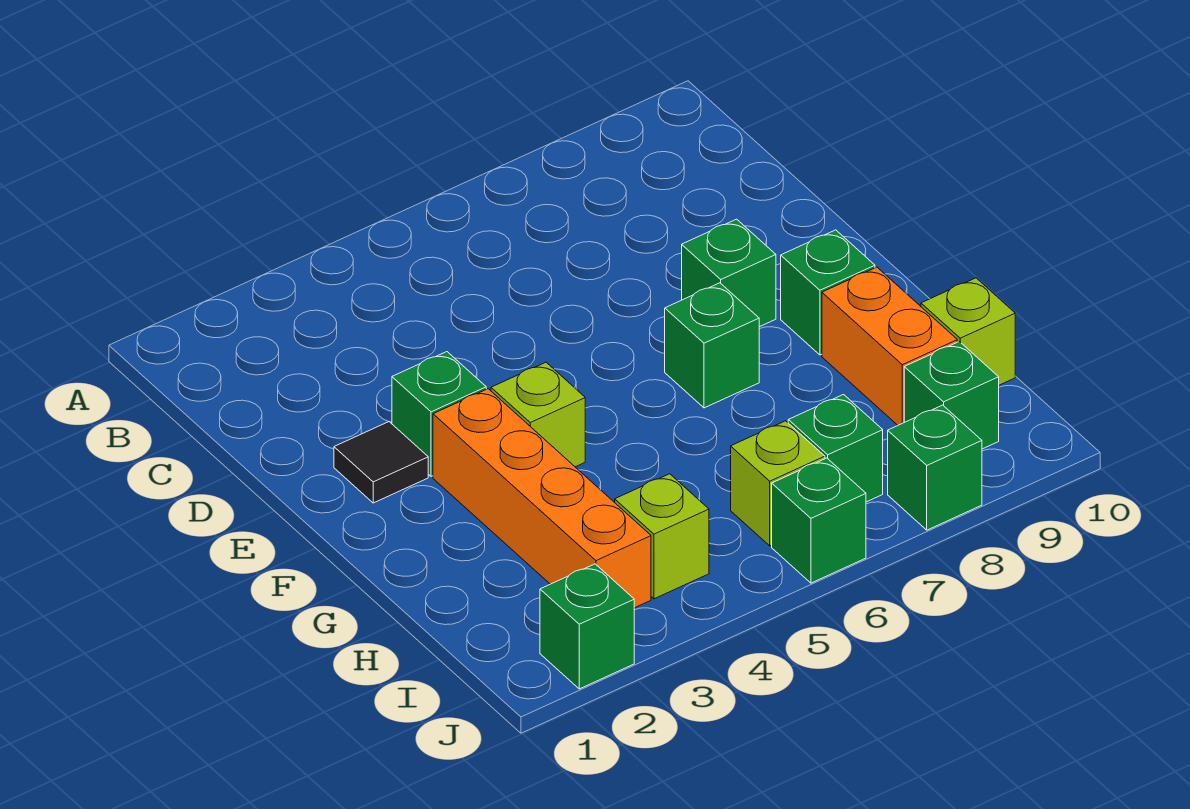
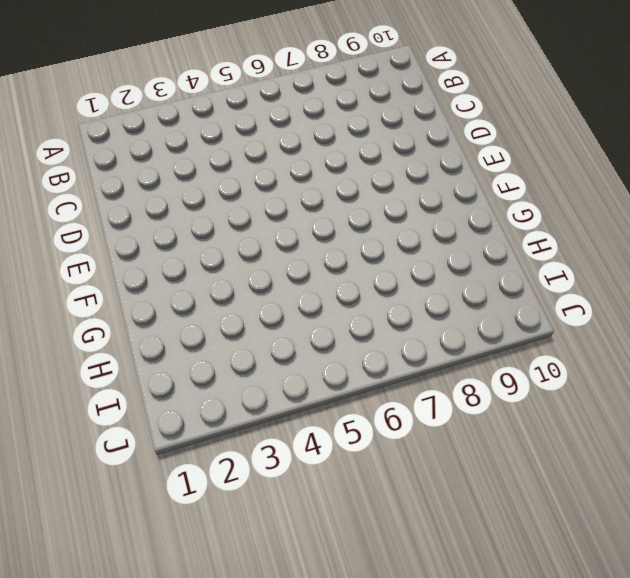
none -> black tile E2 level 1
none -> green brick E3 level 1
none -> green brick E8 level 1

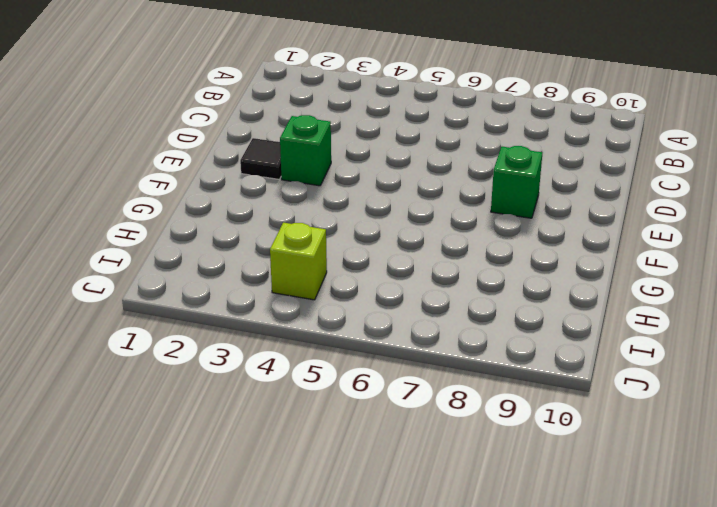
none -> orange brick F3:I3 level 1
none -> lime brick F4 level 1
none -> green brick F7 level 1

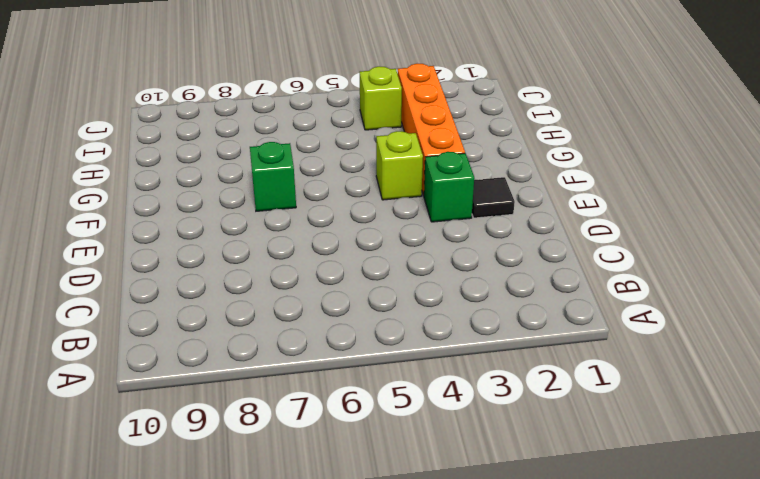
none -> green brick E8 level 1
none -> green brick F9 level 1
none -> orange brick G9:H9 level 1

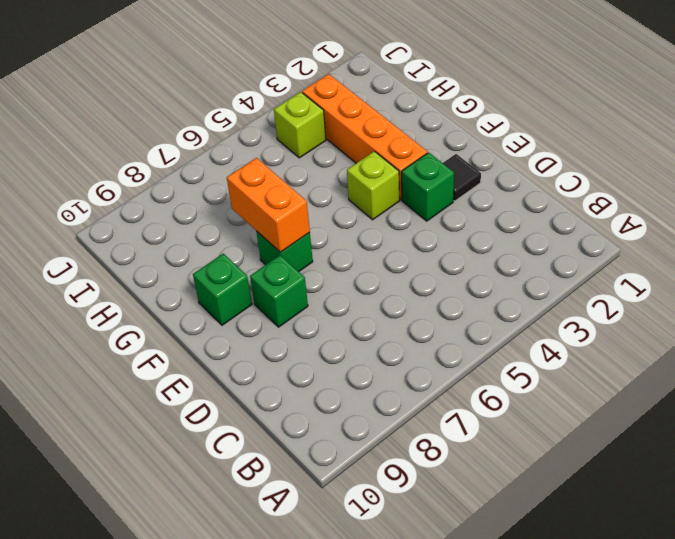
orange brick F7:G7 level 2 -> orange brick G9:H9 level 1
none -> lime brick H10 level 1
none -> lime brick I6 level 1
none -> green brick I7 level 1

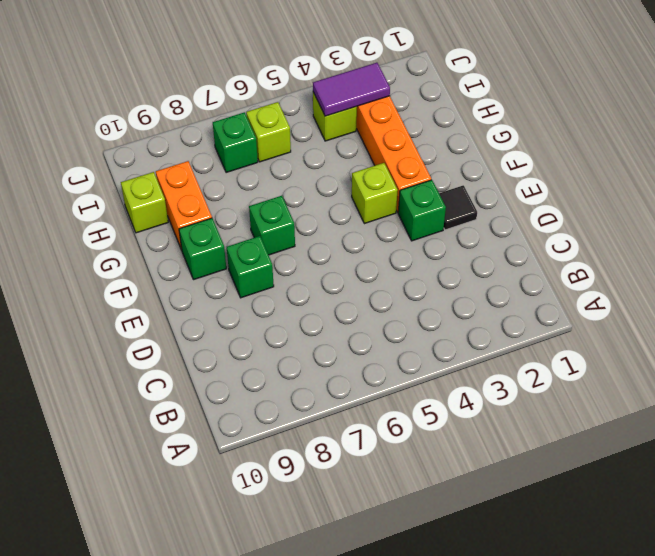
purple tile I3:I4 level 2 -> none
none -> green brick I9 level 1
none -> green brick J2 level 1
none -> green brick J6 level 1

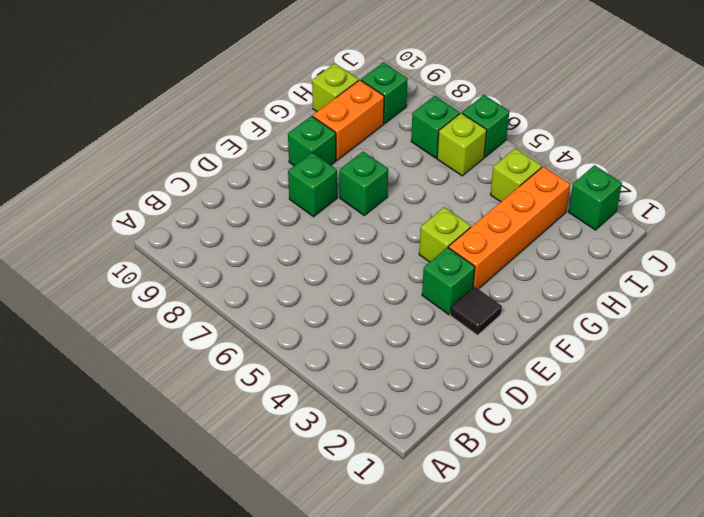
none -> green brick J8 level 1

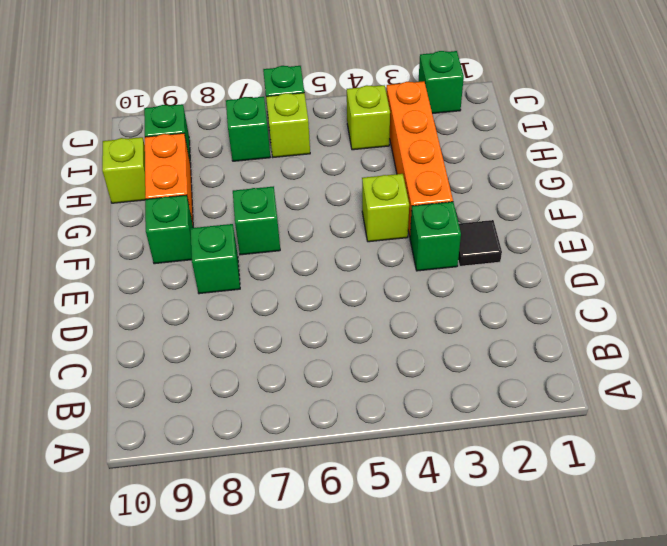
none -> green brick J8 level 1

